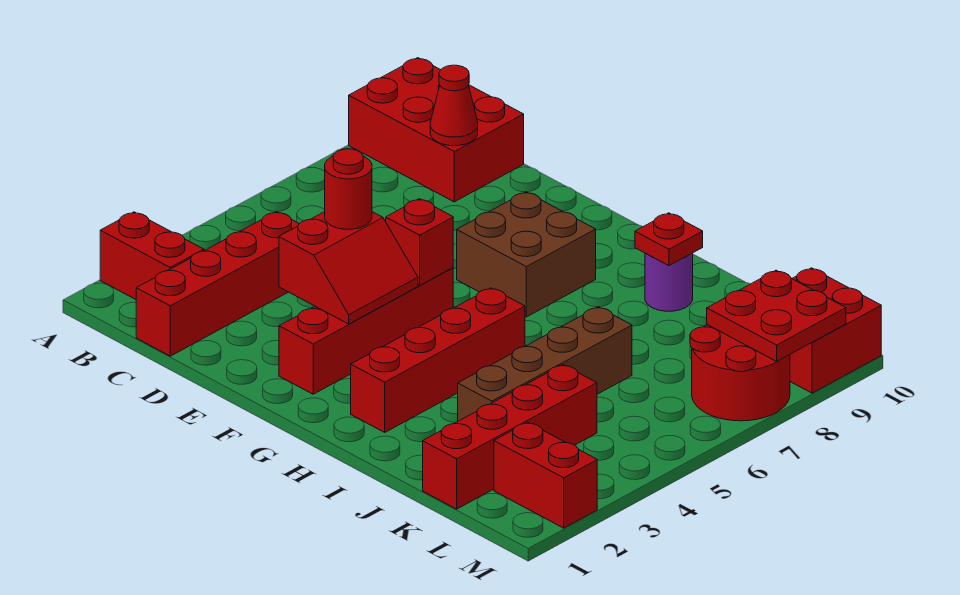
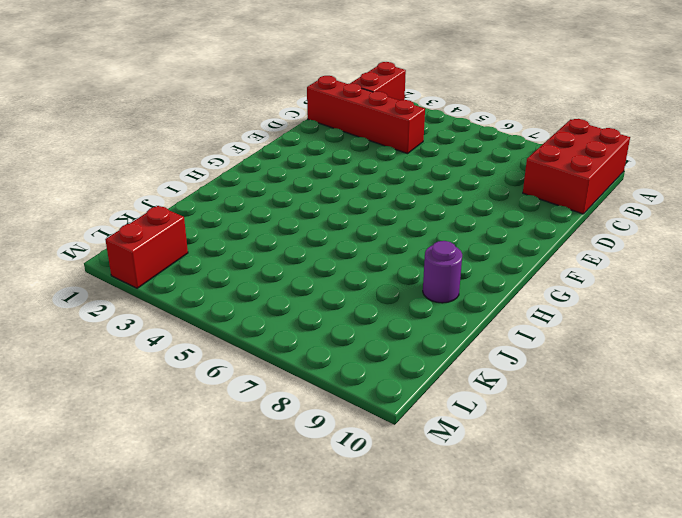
none -> red brick F2:F5 level 1
none -> brown brick F7:G8 level 1
none -> red brick H2:H5 level 1

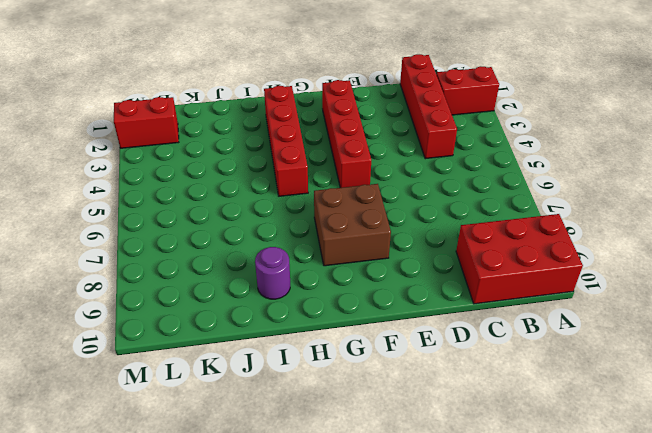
none -> brown brick J3:J6 level 1
none -> red brick K1:K4 level 1
none -> red round brick L7:M8 level 1

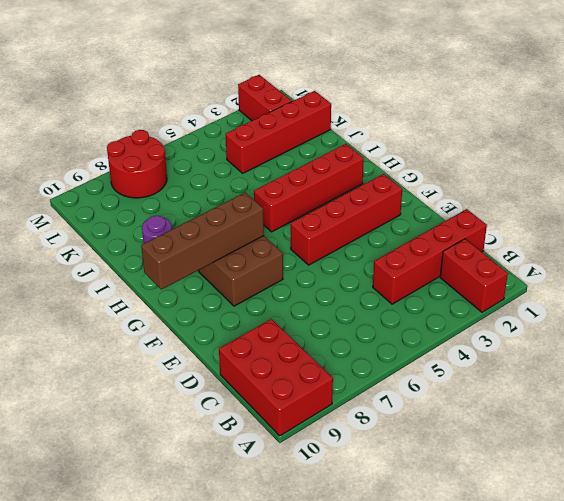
brown brick G7:G10 level 2 -> brown brick J3:J6 level 1
none -> red brick L9:M10 level 1
none -> red cone C9 level 2
none -> red slope E3:F4 level 2 top E

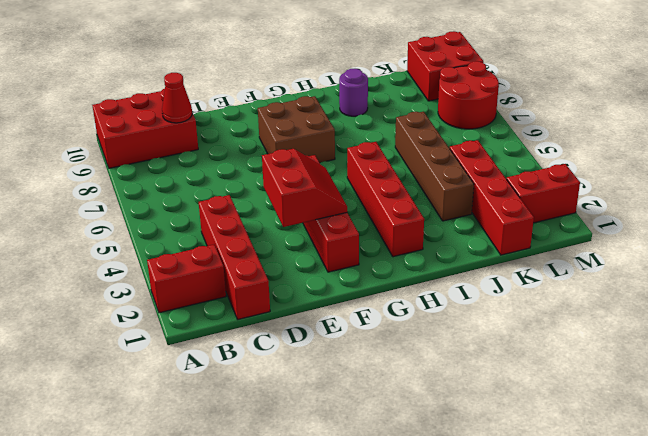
none -> red brick F5 level 2
none -> red plate I9 level 2
none -> red plate L8:M9 level 2

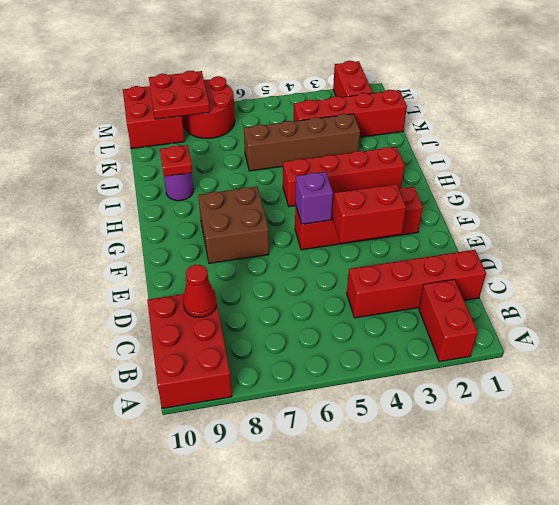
purple brick F5 level 2 -> red brick F5 level 2
none -> red round brick E4 level 3

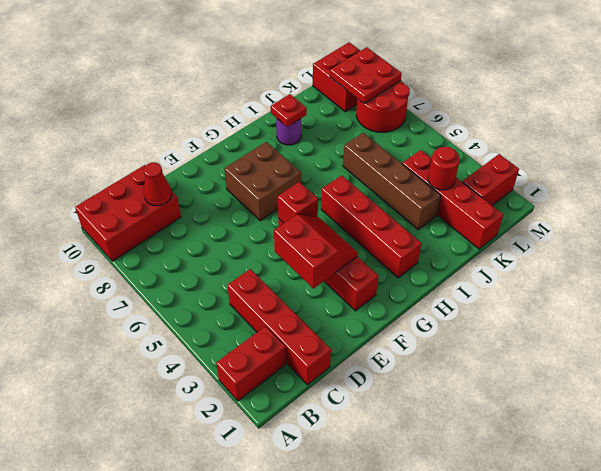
red round brick K3 level 2 -> red round brick E4 level 3

